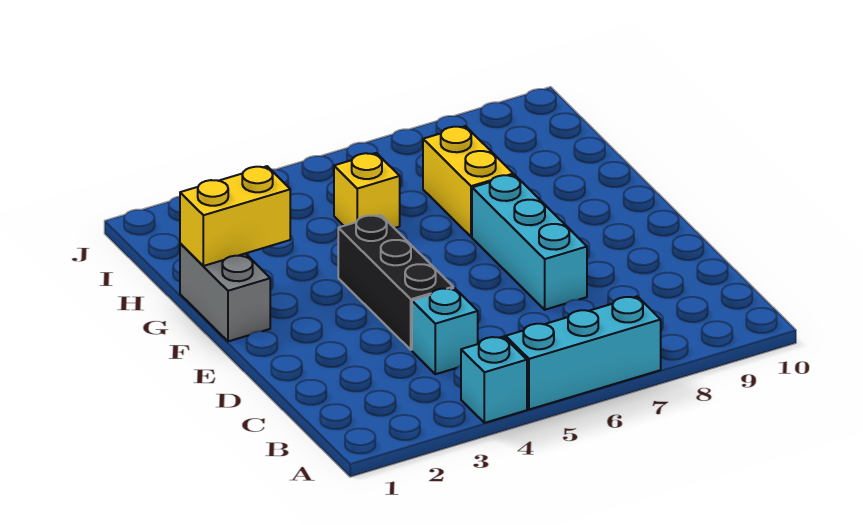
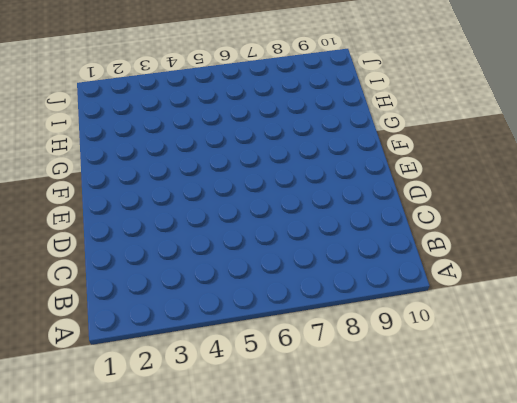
none -> cyan brick A4 level 1
none -> cyan brick A5:A7 level 1

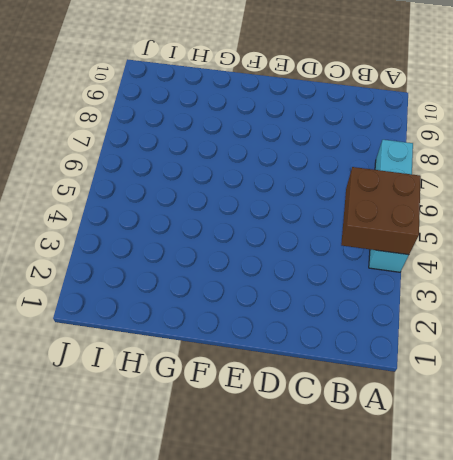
brown brick A4:B5 level 2 -> none
none -> cyan brick C4 level 1
none -> black brick D4:F4 level 1

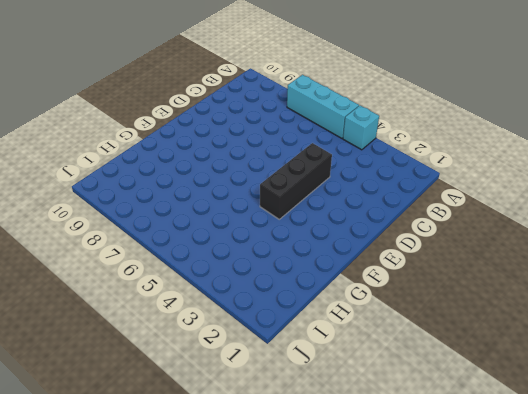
none -> cyan brick C4 level 1
none -> cyan brick D7:F7 level 1

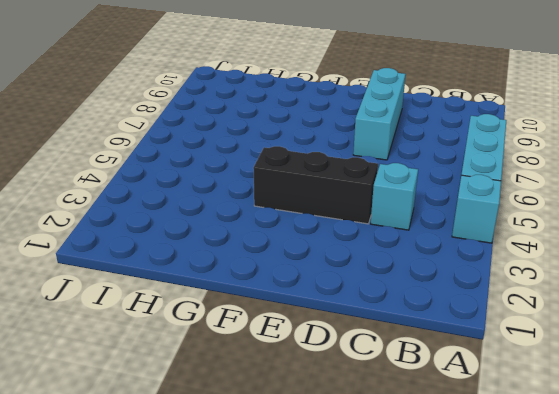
cyan brick D7:D9 level 1 -> cyan brick D7:F7 level 1
none -> grey brick F1:G1 level 1
none -> yellow brick G7:H7 level 1

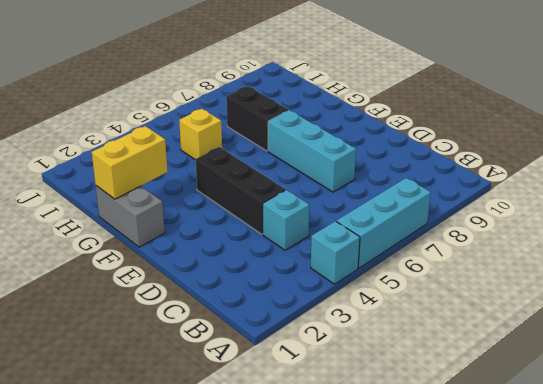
black brick G7:H7 level 1 -> yellow brick G7:H7 level 1

